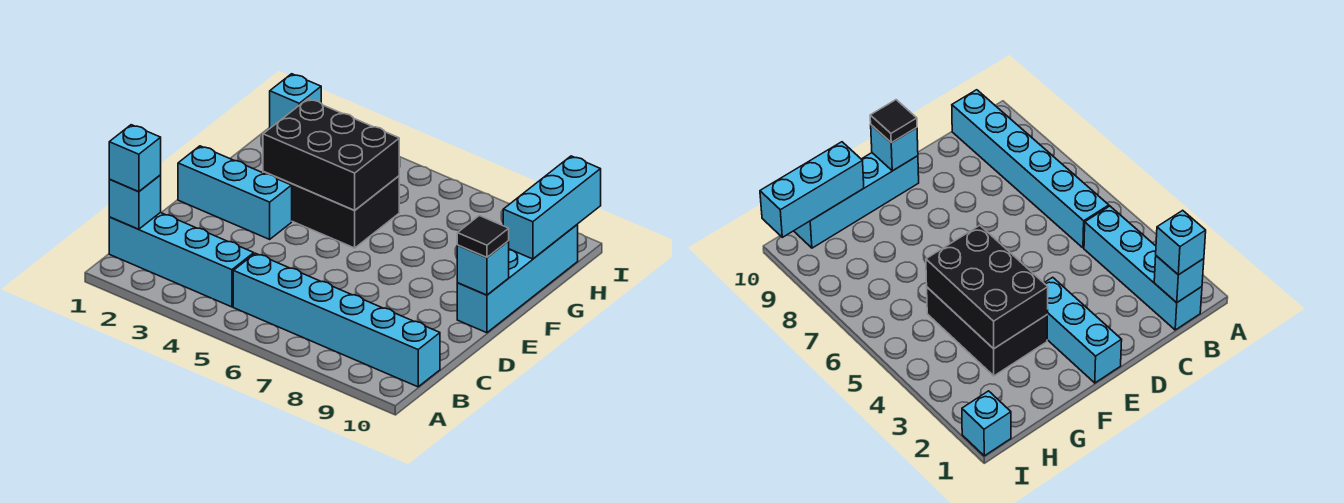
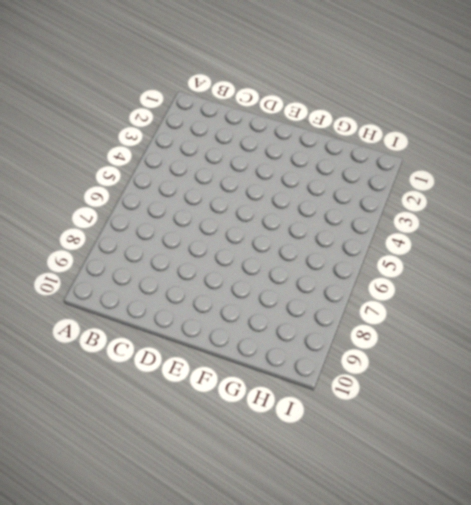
none -> cyan brick B1:B4 level 1
none -> cyan brick B5:B10 level 1
none -> cyan brick E1:E3 level 1

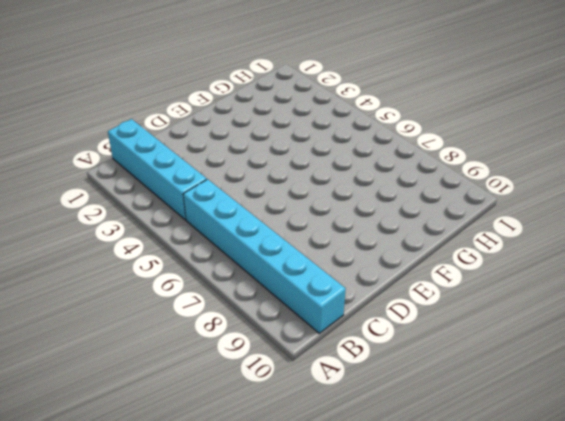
none -> cyan brick E1:E3 level 1
none -> cyan brick E10:H10 level 1
none -> black brick F3:G5 level 1

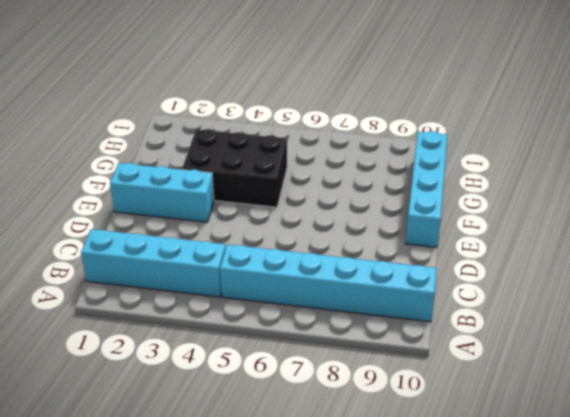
none -> cyan brick I1 level 1
none -> cyan brick B1 level 2
none -> cyan brick E10 level 2

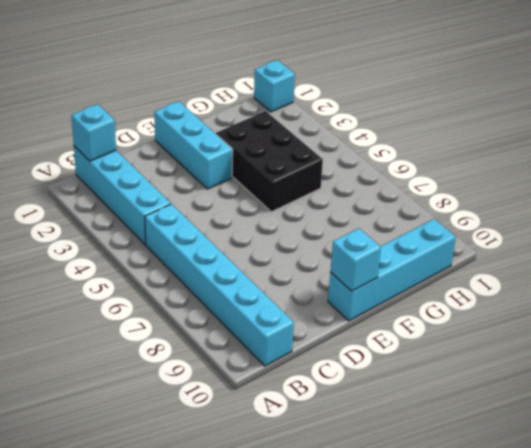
none -> black brick F3:G5 level 2
none -> cyan brick G10:I10 level 2
none -> cyan brick B1 level 3

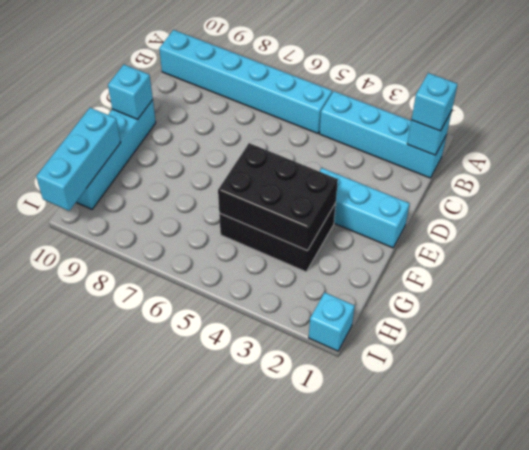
none -> black tile E10 level 3

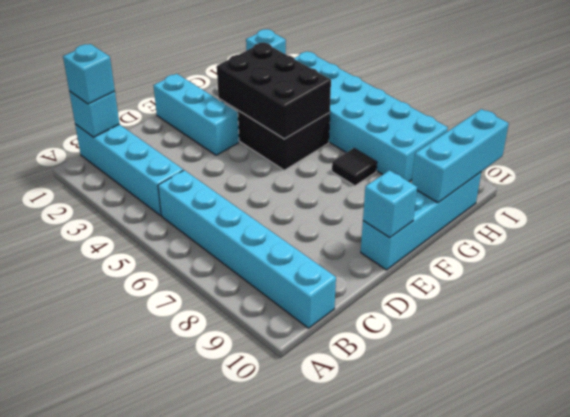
black tile G7 level 1 -> black tile E10 level 3
cyan brick H3:I8 level 1 -> none

